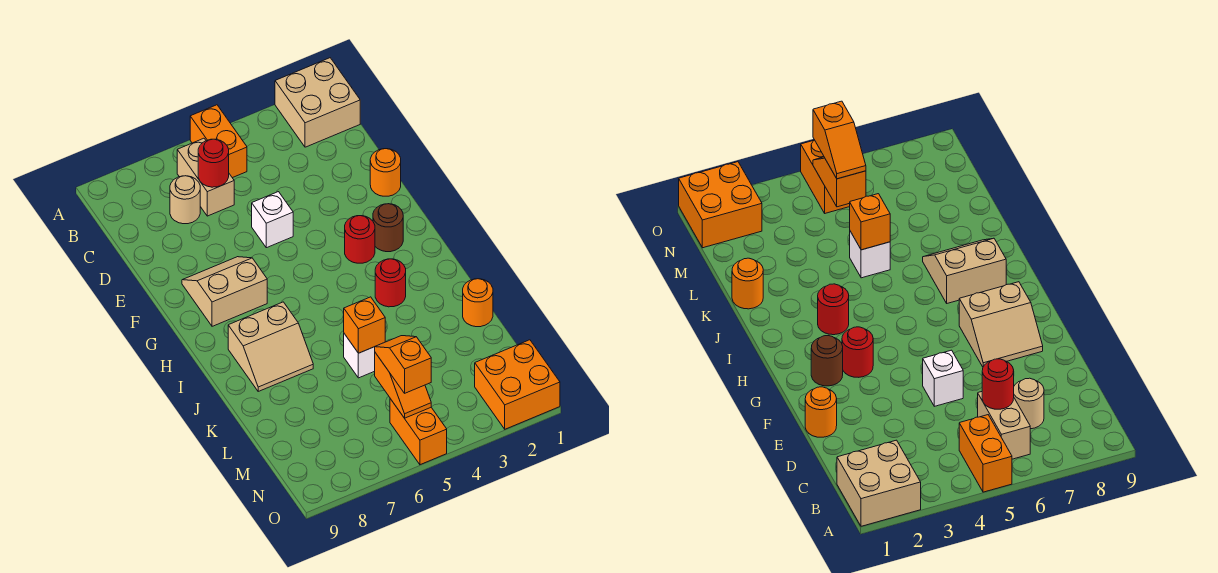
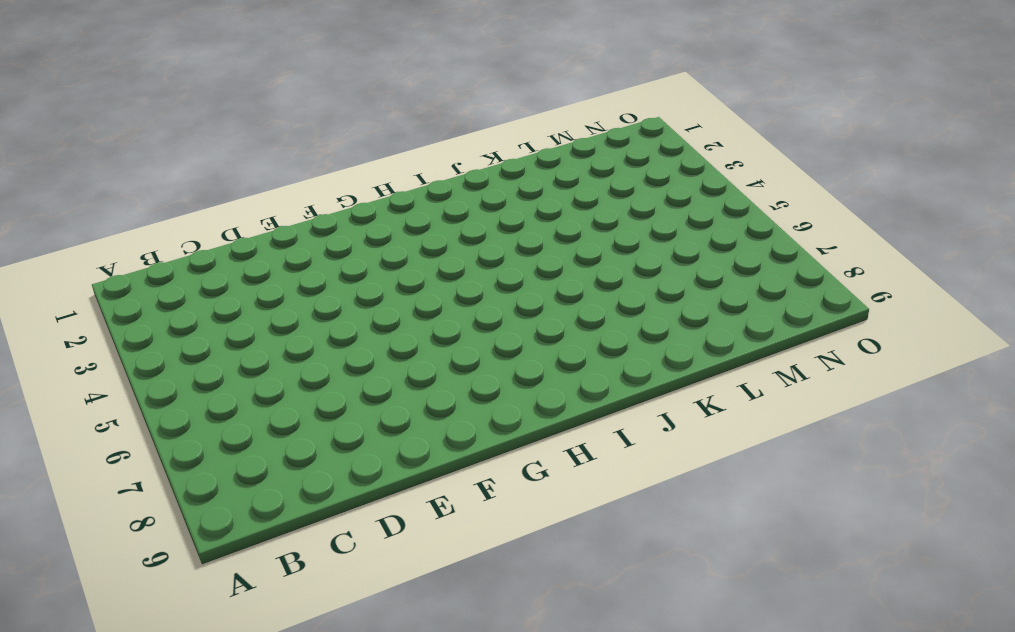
none -> tan brick A1:B2 level 1
none -> orange brick A5:B5 level 1
none -> tan brick B6:C6 level 1

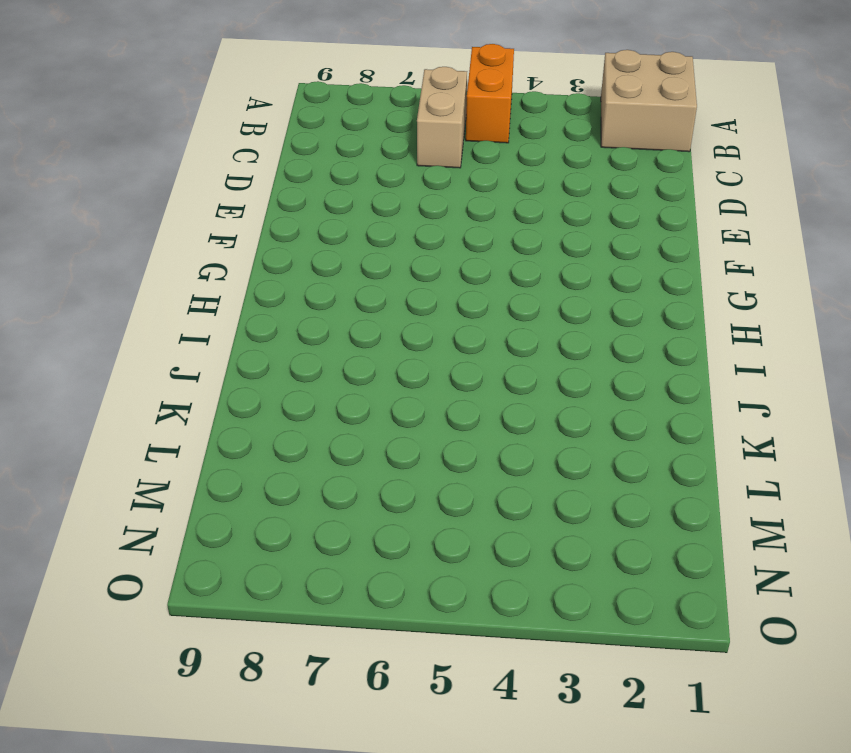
none -> tan round brick C7 level 1
none -> orange round brick E1 level 1
none -> white brick E5 level 1

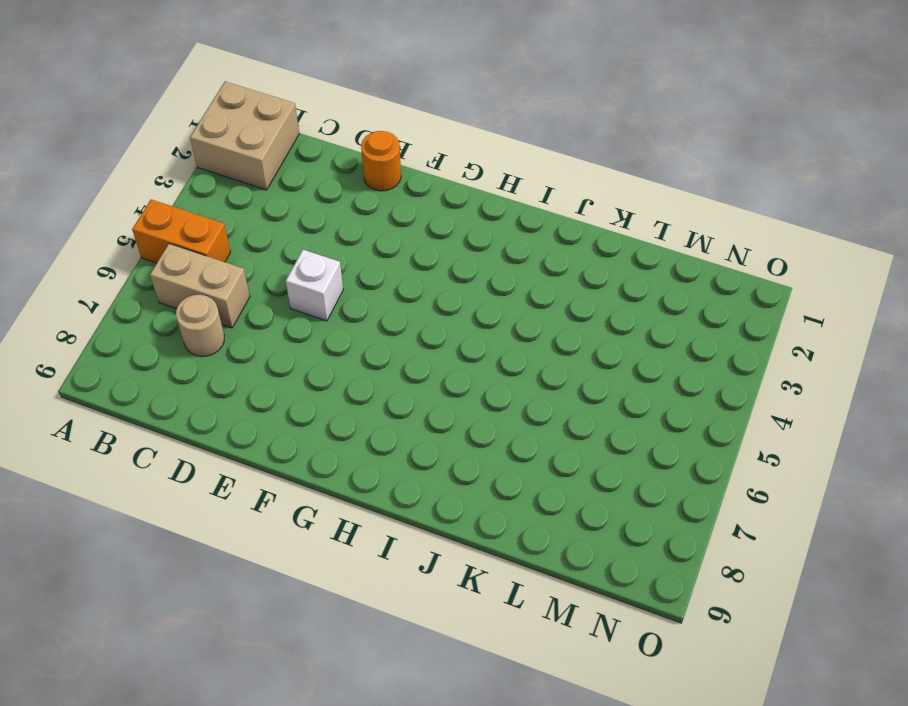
none -> tan slope F7:G8 level 1 top G
none -> brown round brick G2 level 1
none -> red round brick G3 level 1

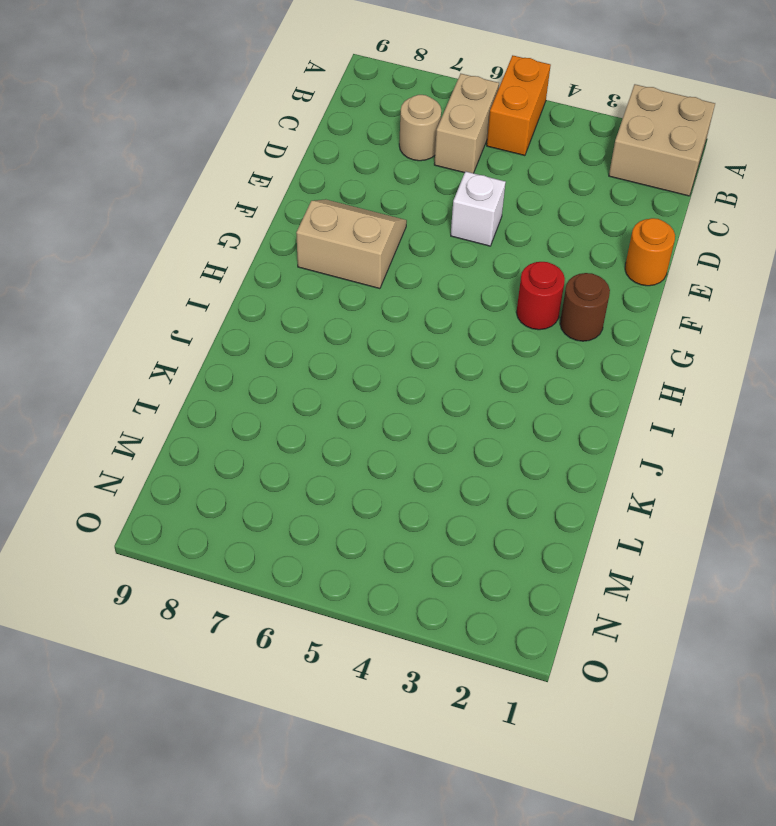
none -> red round brick I3 level 1
none -> tan slope I7:J8 level 1 top I
none -> orange round brick K1 level 1

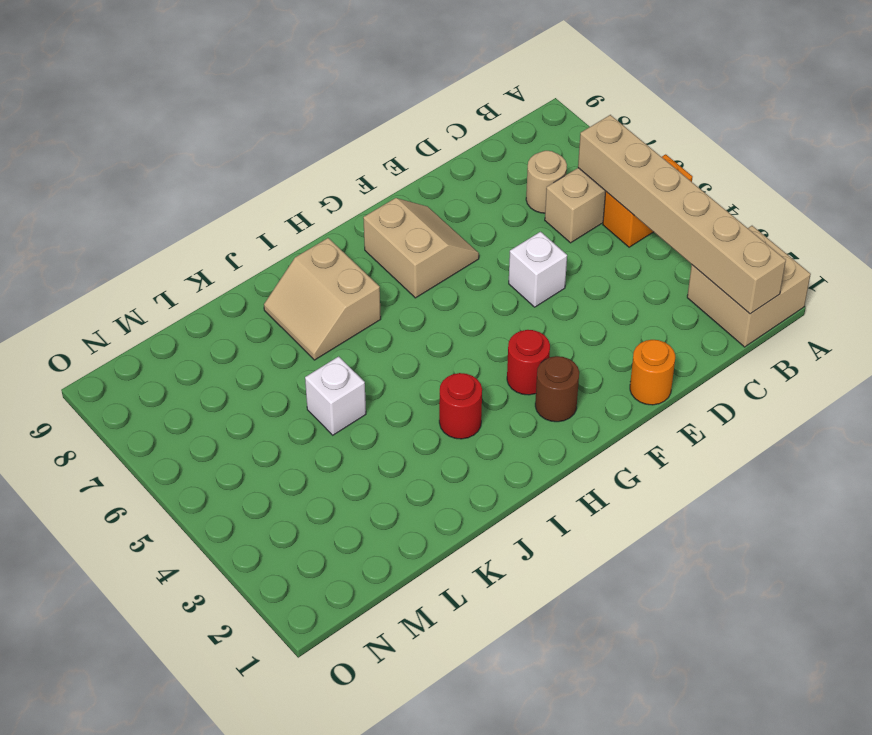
tan brick B1:B6 level 2 -> none
none -> orange round brick K1 level 1
none -> orange brick N1:O2 level 1
none -> orange brick N5:O5 level 1

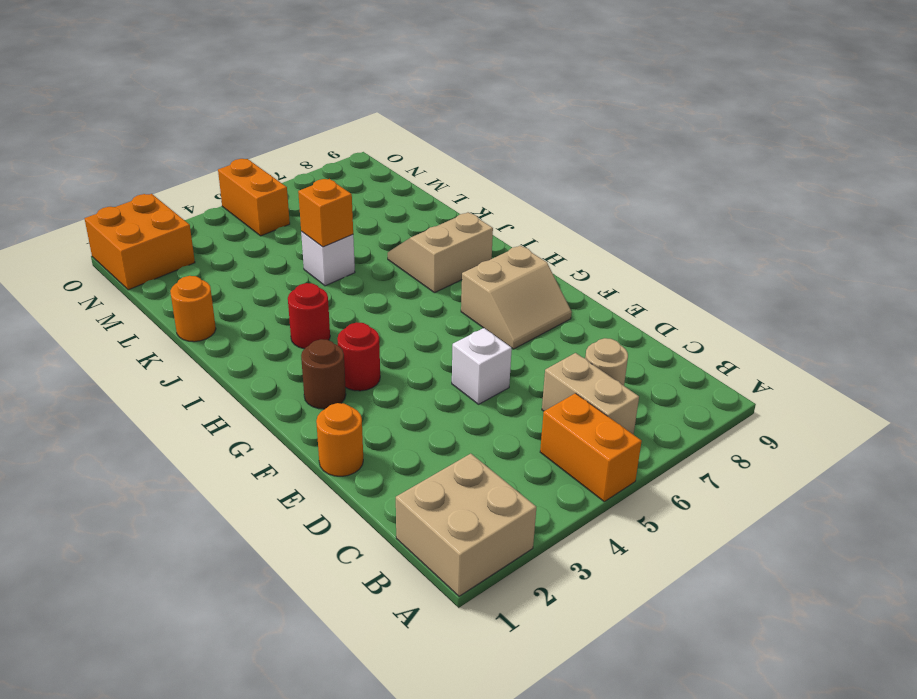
none -> red round brick C6 level 2
none -> orange slope M5:N5 level 2 top M
none -> orange slope M5:N5 level 3 top N

